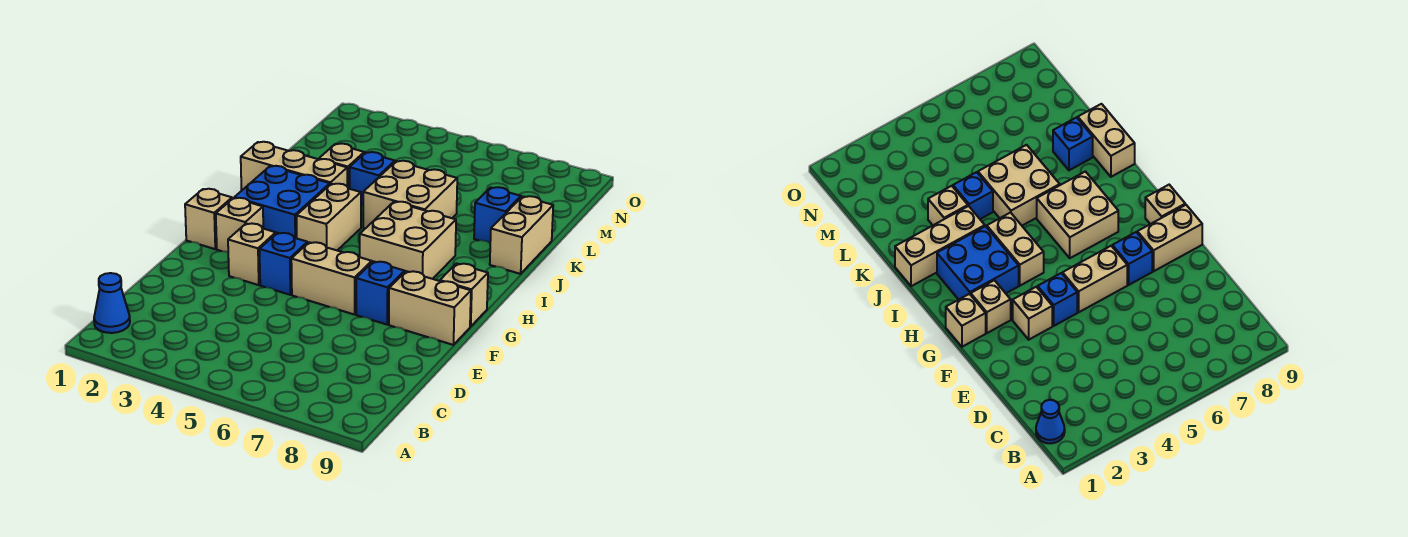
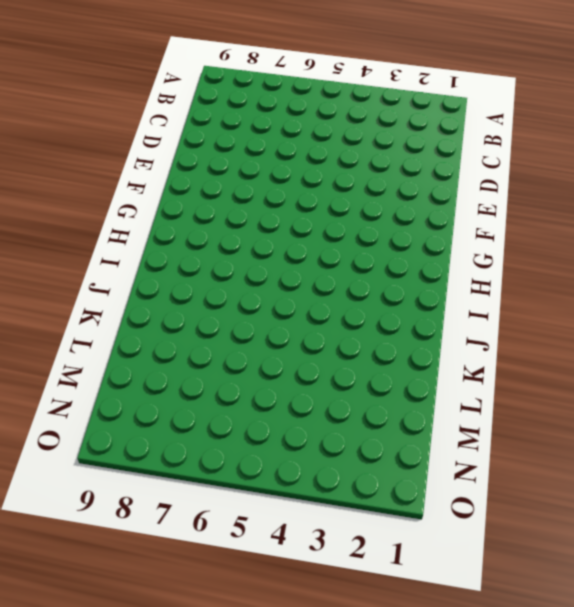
none -> blue cone B1 level 1
none -> tan brick F3 level 1
none -> blue brick F4 level 1

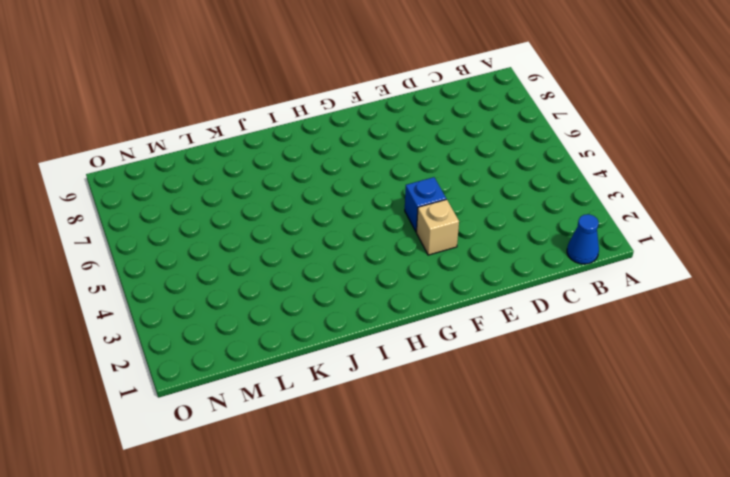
none -> tan brick F5:F6 level 1
none -> blue brick F7 level 1
none -> tan brick F8:F9 level 1

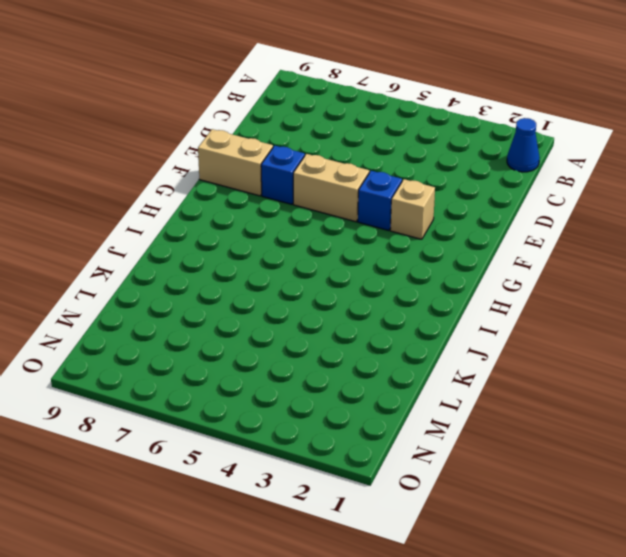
none -> tan brick G1 level 1
none -> tan brick G2 level 1
none -> tan brick G9 level 1

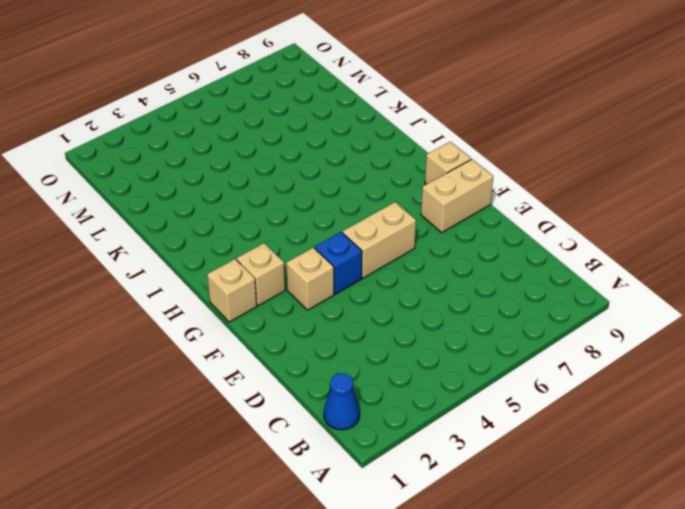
none -> blue brick F7 level 1
none -> blue brick H2:I3 level 1
none -> tan brick H4:I4 level 1

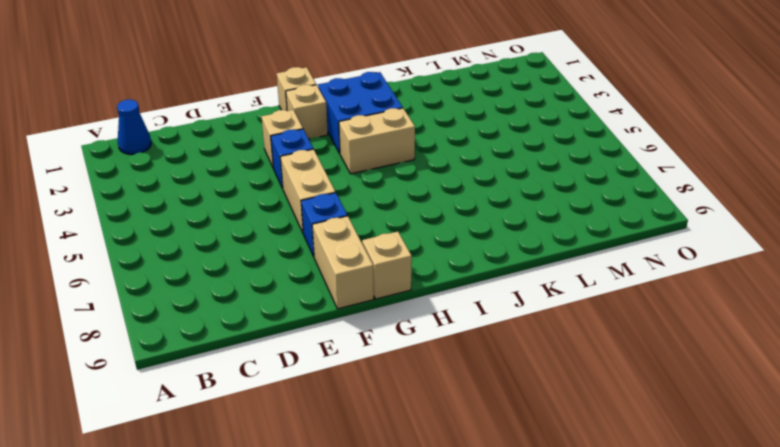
none -> tan brick H6:I7 level 1
none -> tan brick J1:J3 level 1
none -> tan brick J5:K6 level 1

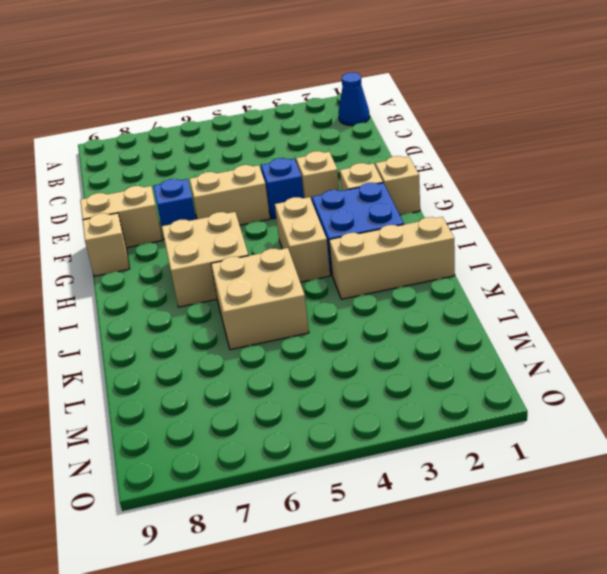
none -> tan brick J9:K9 level 1
none -> tan brick K3 level 1
none -> blue brick K4 level 1

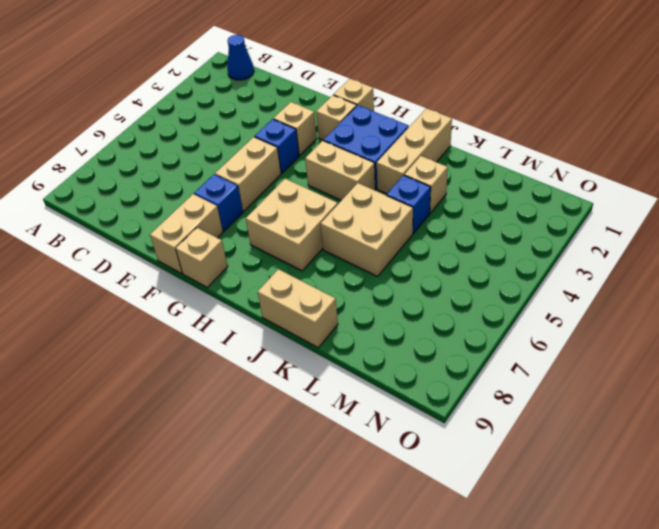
none -> blue brick K8 level 1

